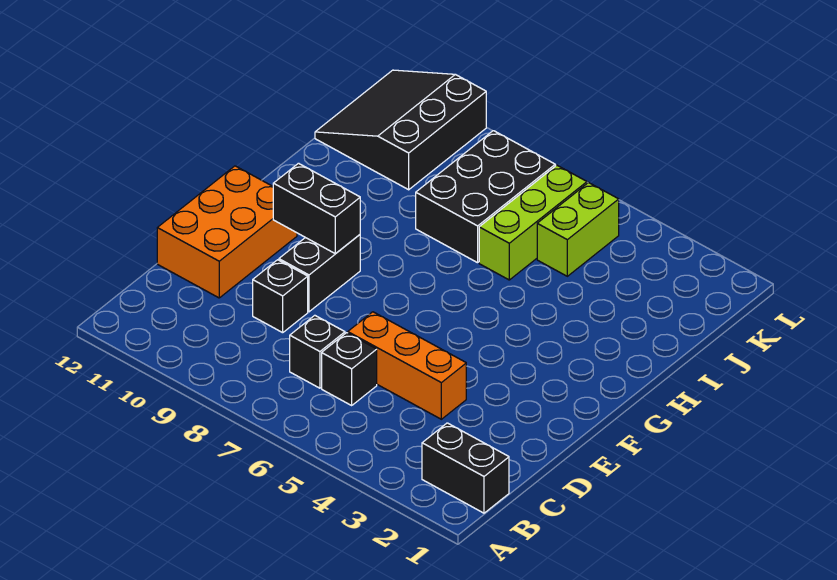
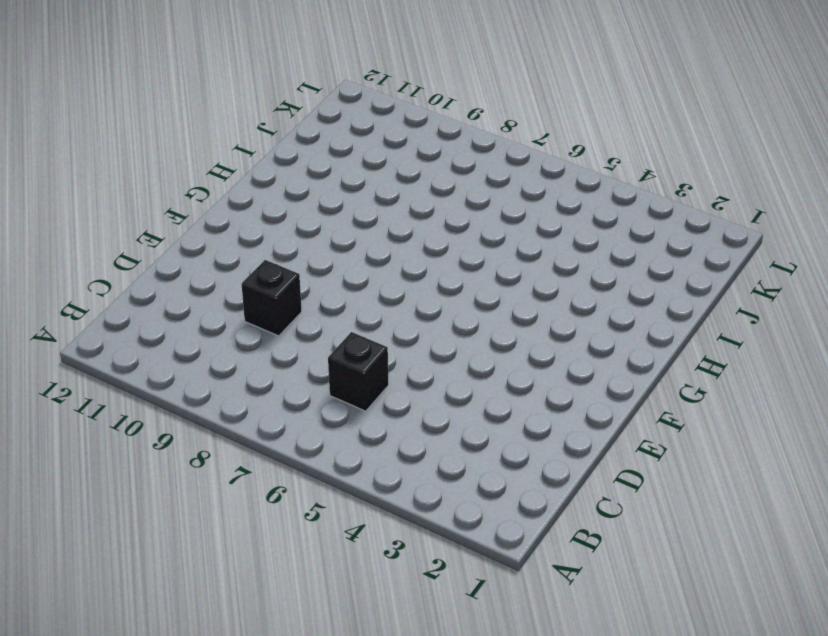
none -> black brick B1:B2 level 1
none -> black brick C7 level 1
none -> orange brick D4:D6 level 1

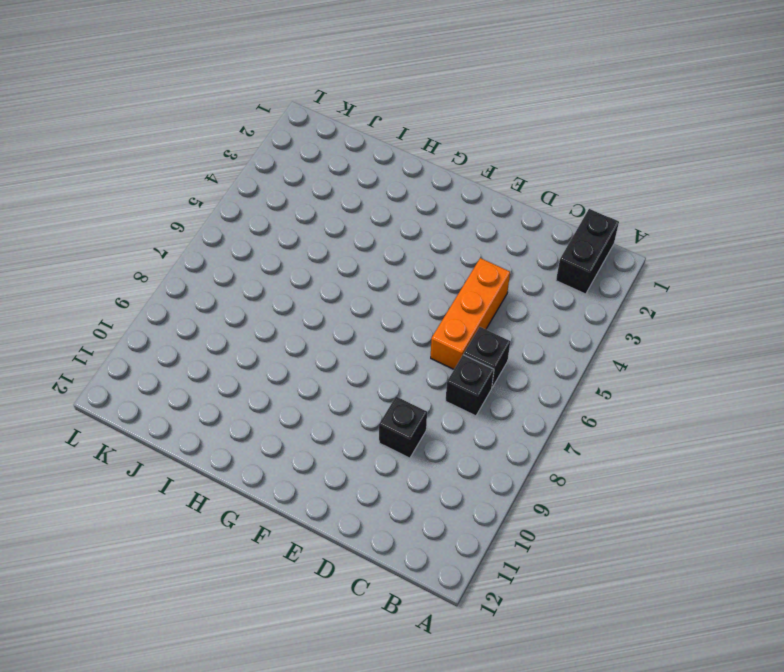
none -> orange brick D11:F12 level 1
none -> black brick E9:F9 level 1
none -> lime brick I6:K6 level 1

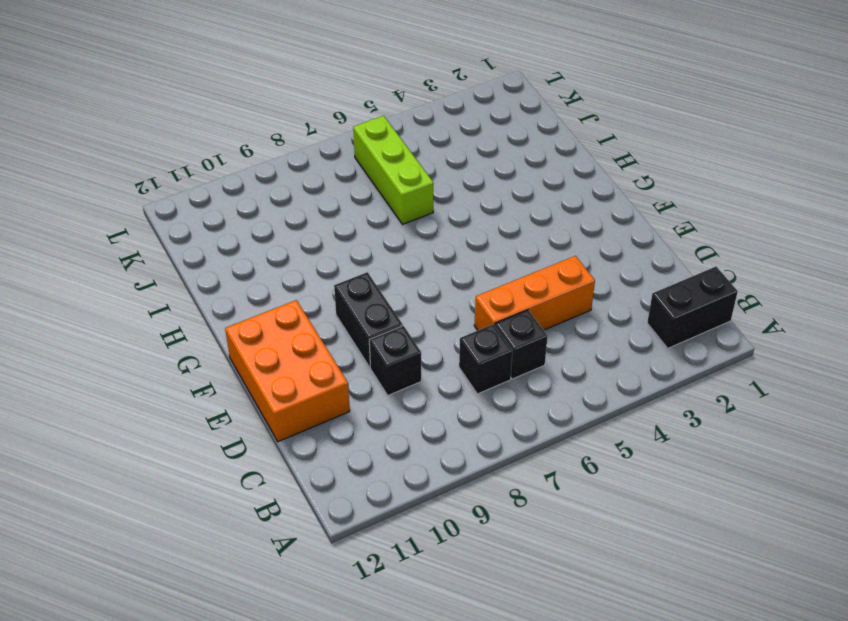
none -> black brick I7:K8 level 1
none -> lime brick J5:K5 level 1
none -> black slope J10:L12 level 1 top 10

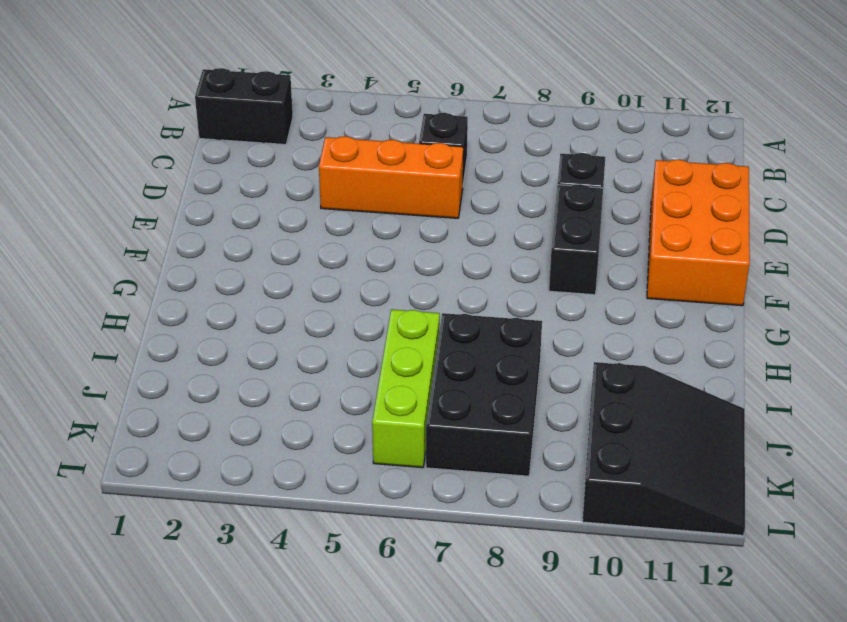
none -> black brick C7 level 1
none -> lime brick J5:K5 level 1
none -> black brick F9:F10 level 2

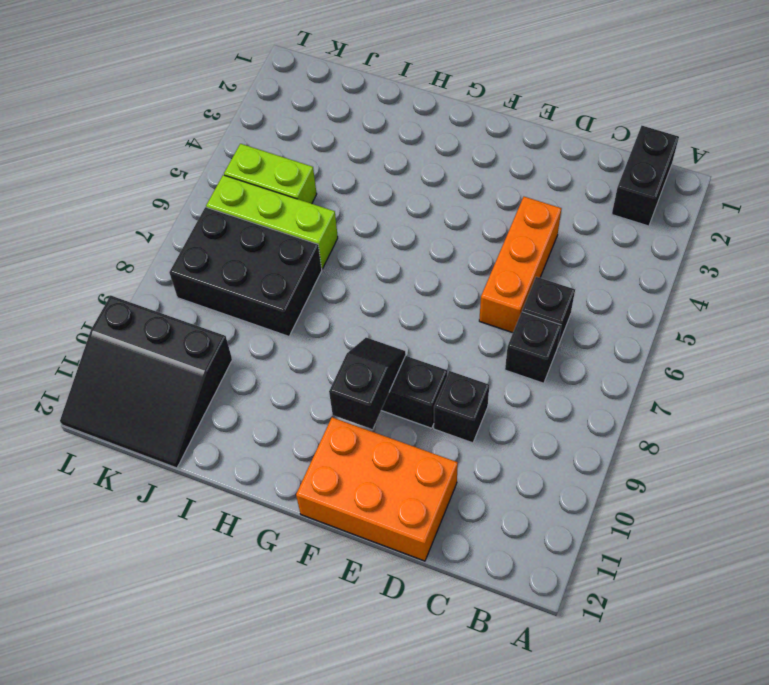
black slope F9:F10 level 2 top 10 -> black brick F9:F10 level 2

